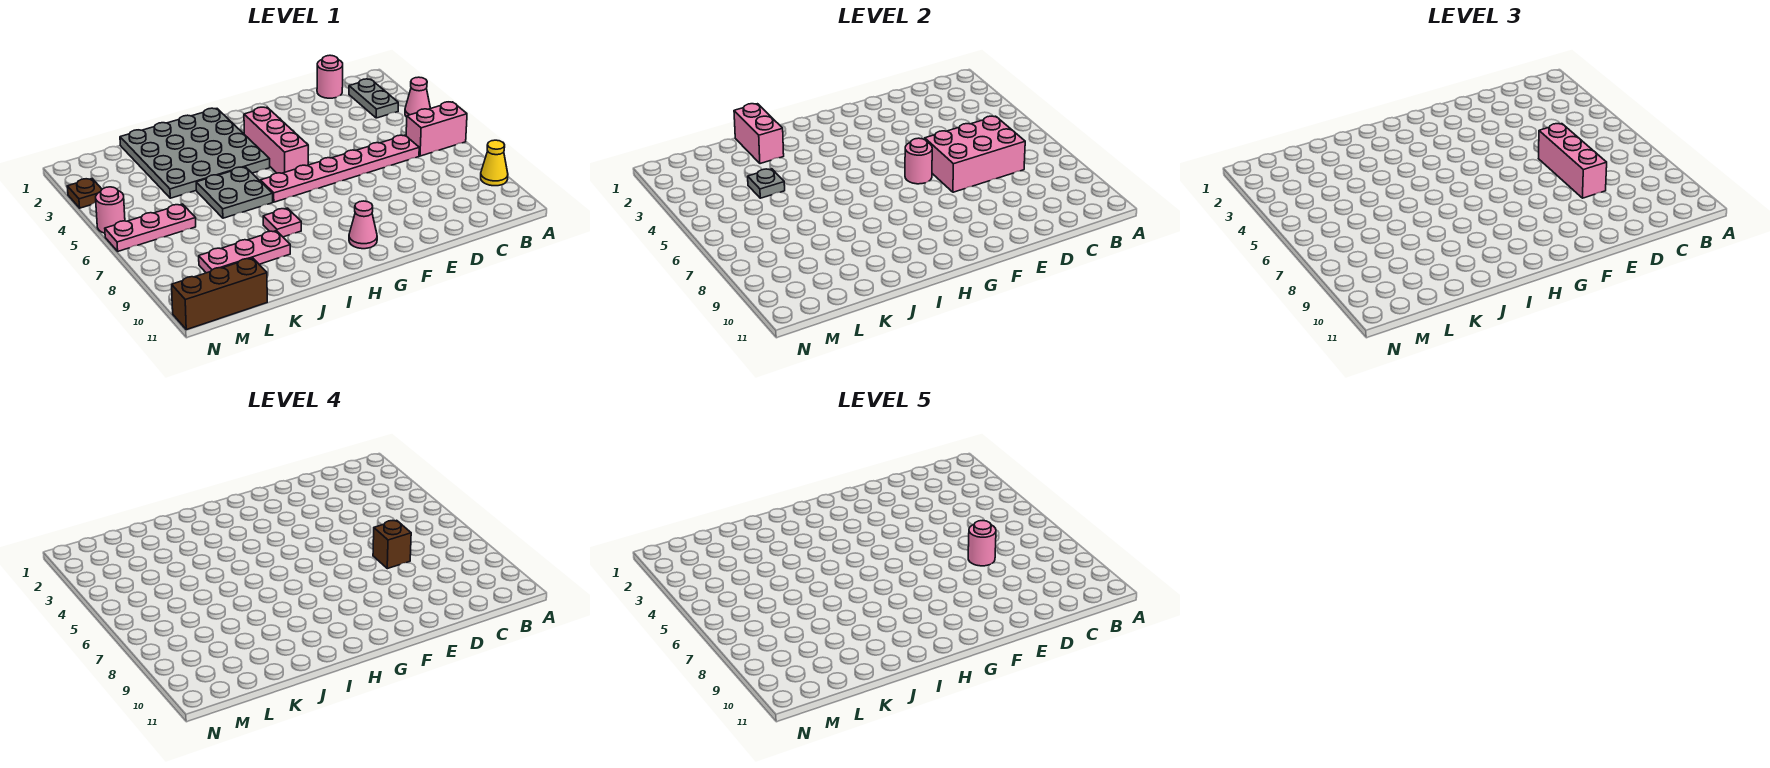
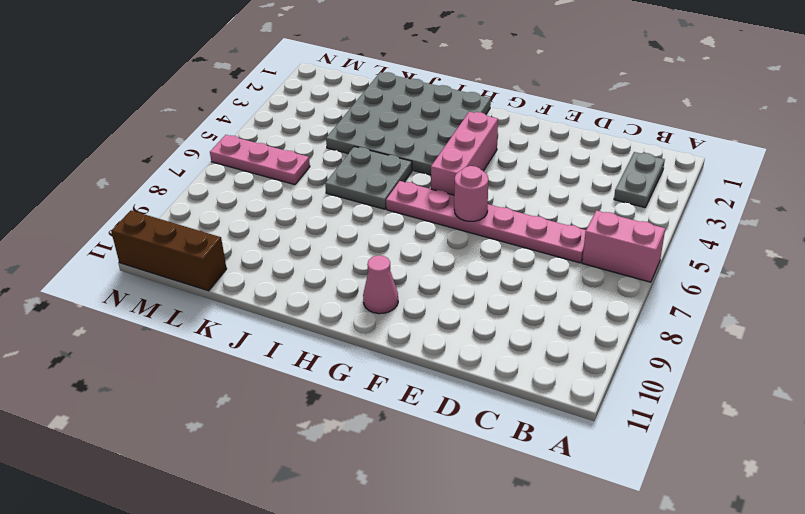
none -> pink cone A4 level 1
none -> yellow cone A9 level 1
none -> pink round brick C1 level 1

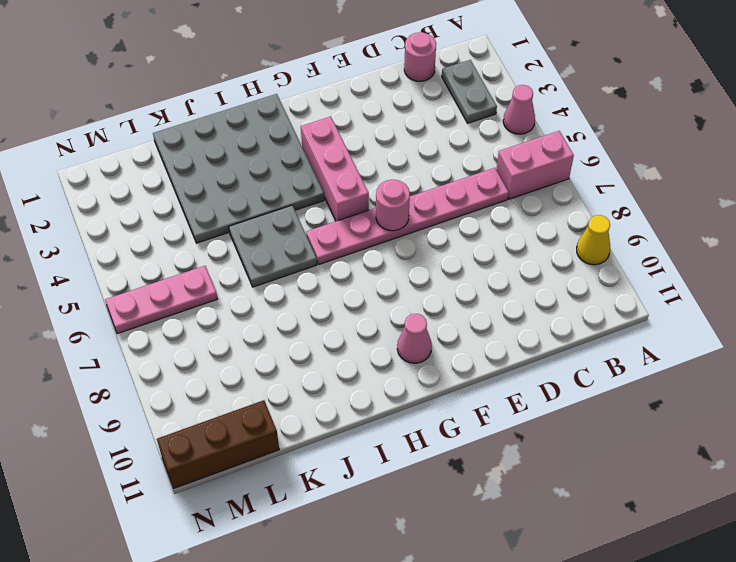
none -> pink plate I8 level 1
none -> pink plate J9:L9 level 1
none -> brown plate N3 level 1

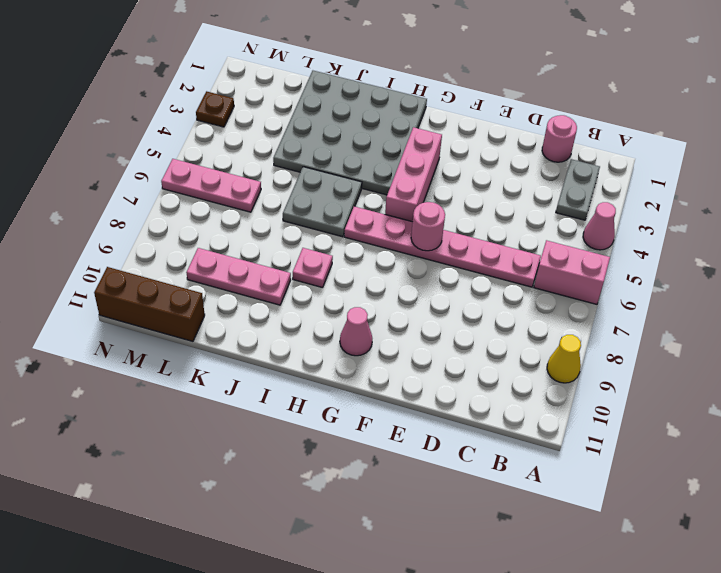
none -> pink round brick N5 level 1
none -> pink brick C6:E7 level 2
none -> pink brick J1:J2 level 2

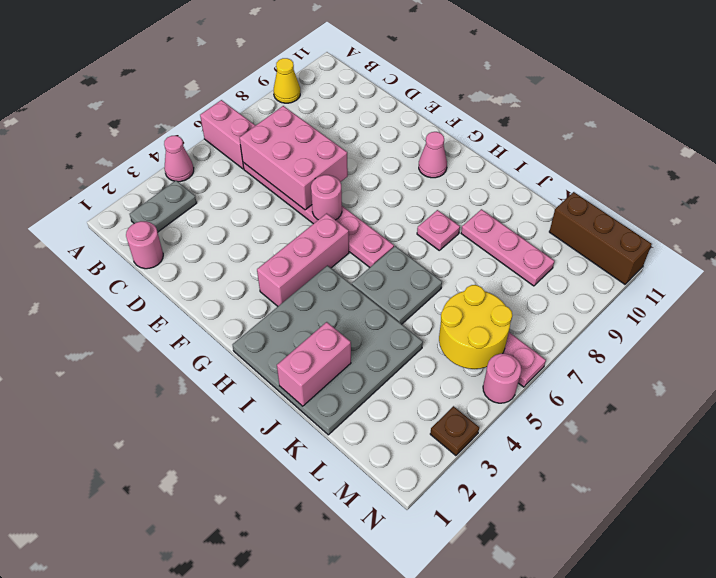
yellow round brick L5:M6 level 2 -> none
none -> grey plate K4 level 2
none -> pink brick D6:D8 level 3
none -> brown brick D7 level 4

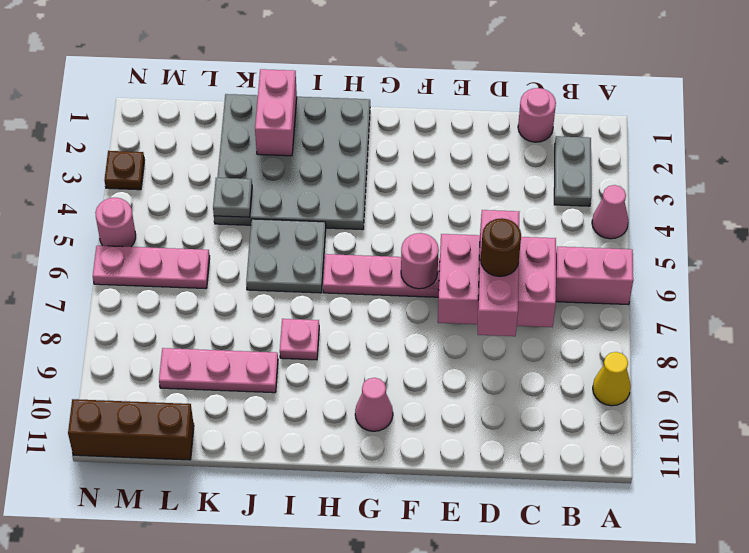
brown round brick D7 level 4 -> brown brick D7 level 4
none -> pink brick G3:G5 level 1
none -> pink round brick D7 level 5

